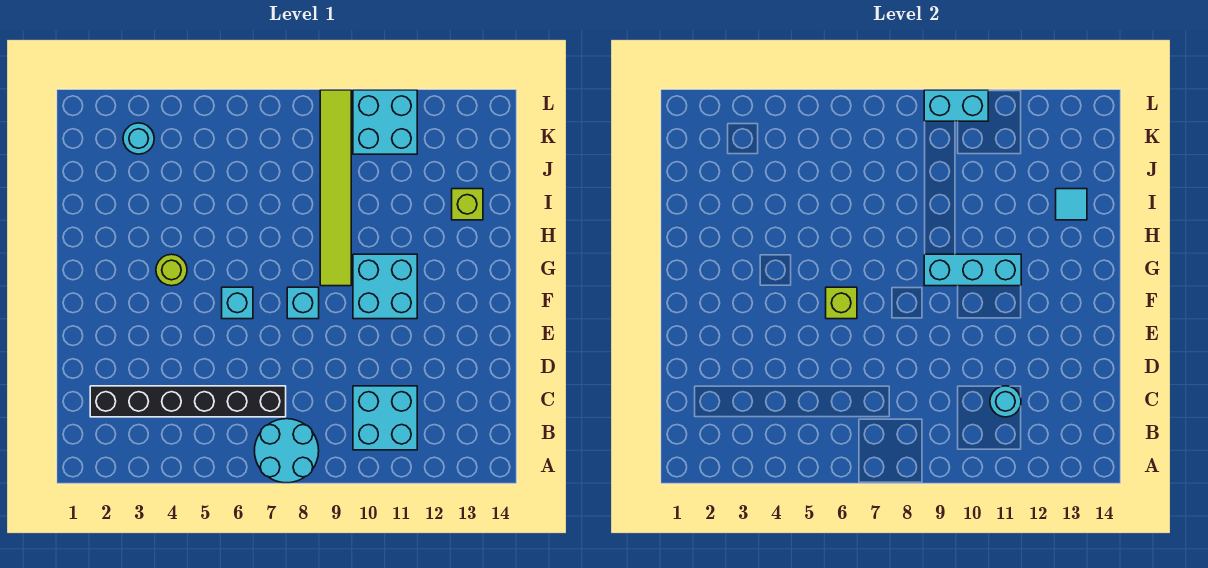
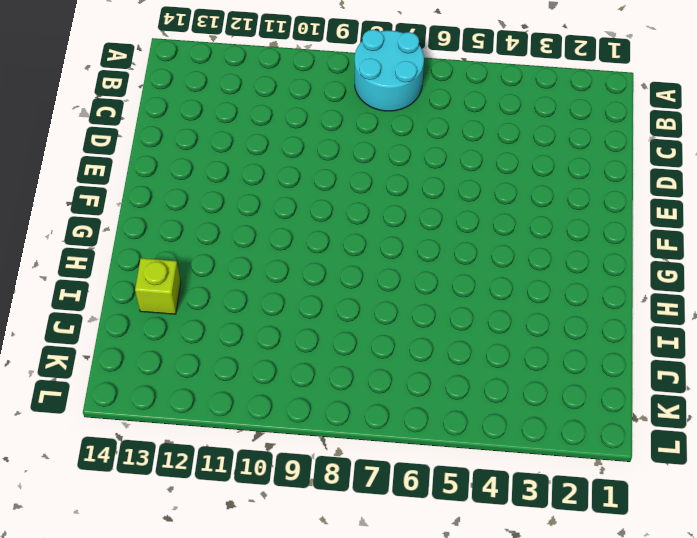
none -> cyan brick B10:C11 level 1
none -> black brick C2:C7 level 1
none -> cyan brick F6 level 1

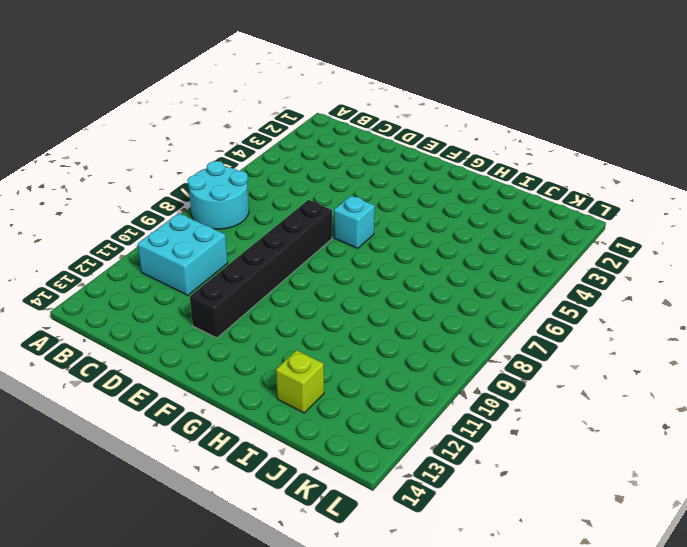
black brick E7:E12 level 1 -> black brick C2:C7 level 1
none -> cyan brick F8 level 1
none -> cyan brick F10:G11 level 1
none -> lime round brick G4 level 1

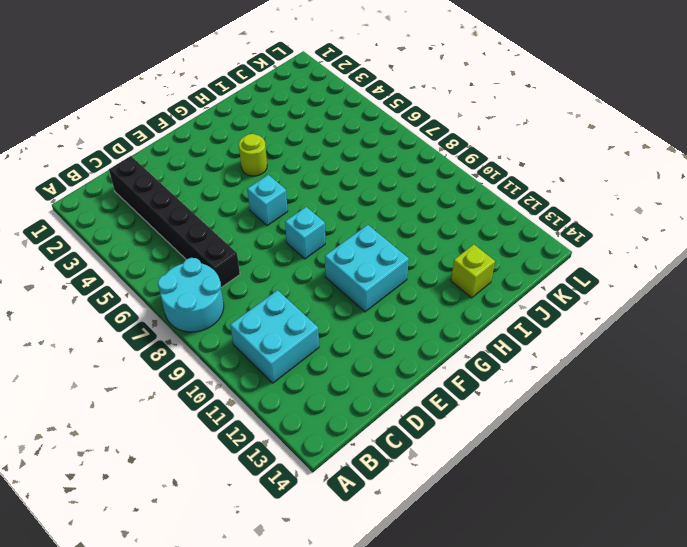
none -> lime tile G9:L9 level 1
none -> cyan round brick K3 level 1
none -> cyan brick K10:L11 level 1

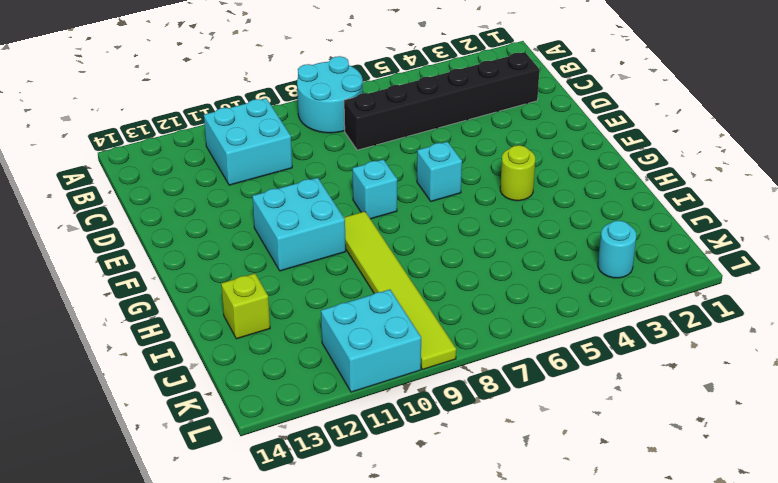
none -> cyan round brick C11 level 2
none -> lime brick F6 level 2
none -> cyan brick G9:G11 level 2

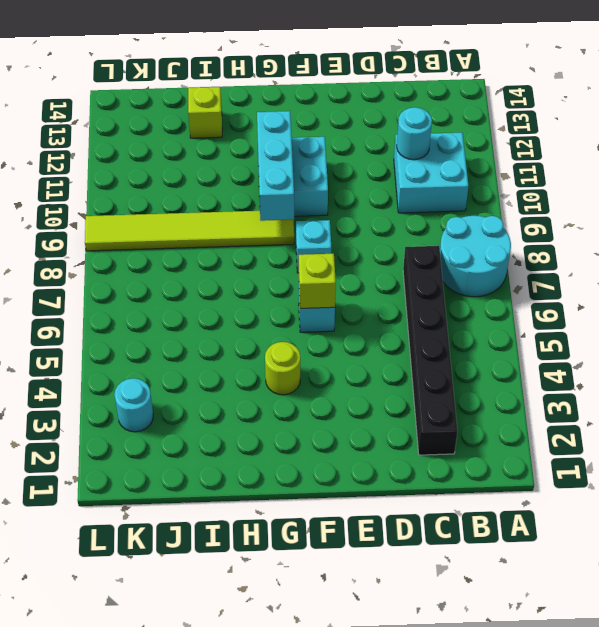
none -> cyan brick K10:L11 level 1
none -> cyan tile I13 level 2
none -> cyan brick L9:L10 level 2

